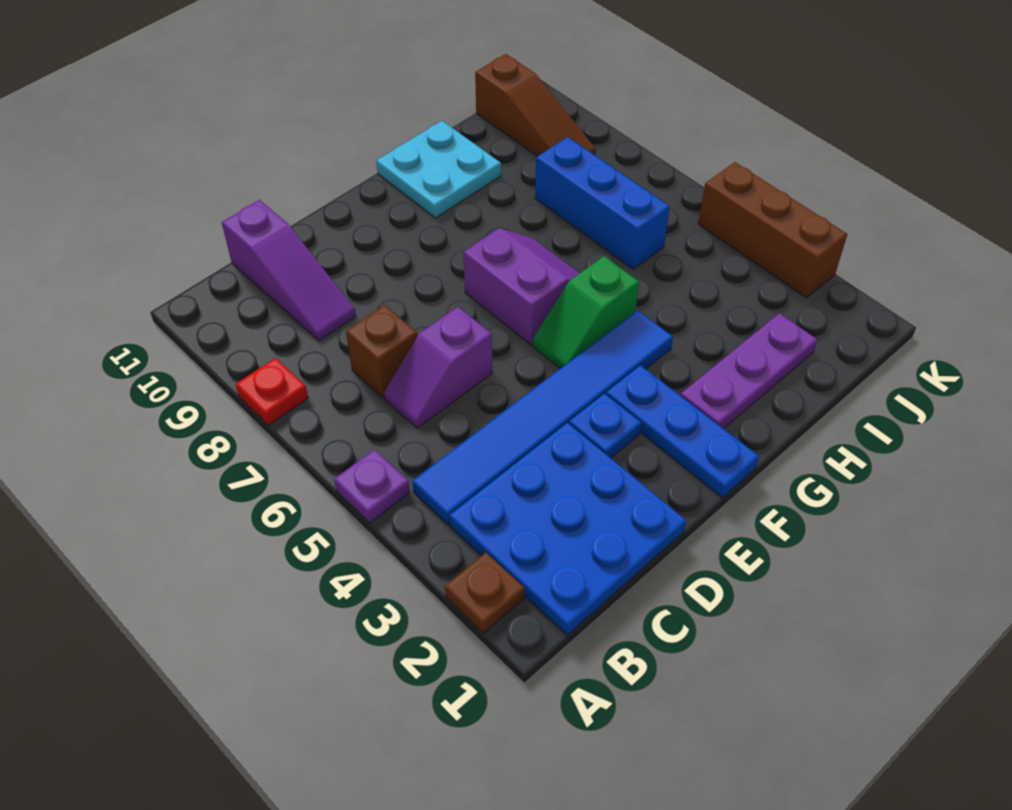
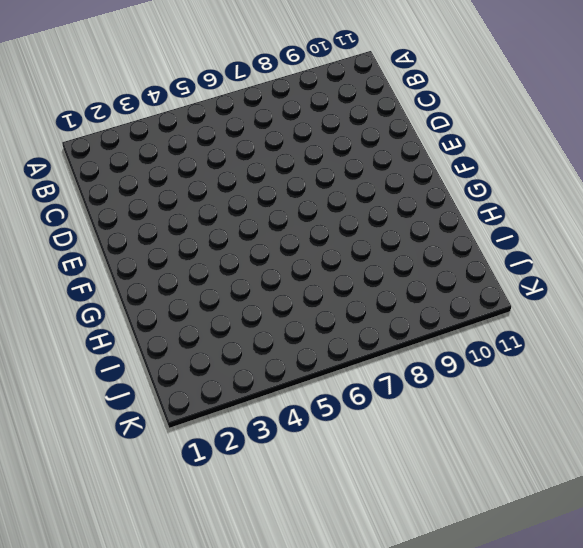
none -> brown plate A2 level 1
none -> purple plate A5 level 1
none -> red plate A8 level 1

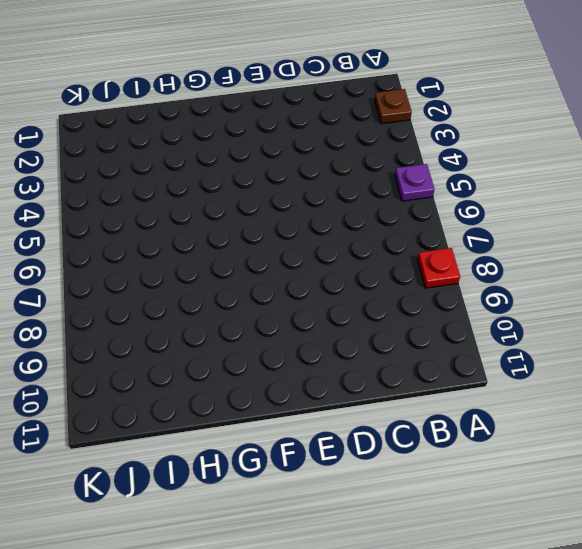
none -> blue plate B1:D3 level 1
none -> blue tile B4:G4 level 1
none -> purple slope C6:D6 level 1 top D

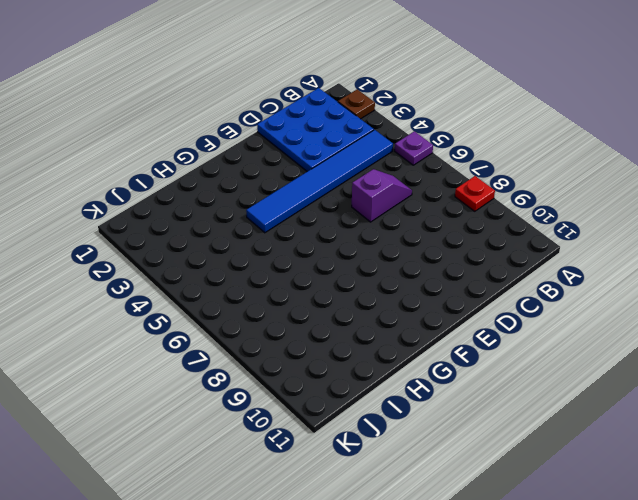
none -> brown brick C7 level 1
none -> purple slope C9:C11 level 1 top 11
none -> blue plate E3 level 1

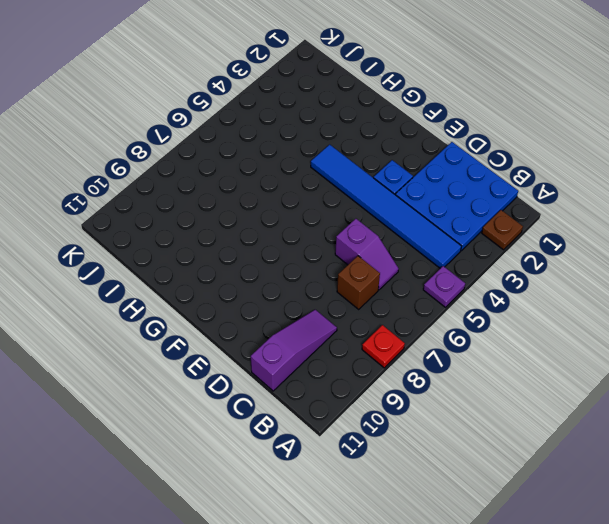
none -> blue plate F1:F3 level 1
none -> green slope F5:G5 level 1 top G
none -> purple slope F6:G7 level 1 top F

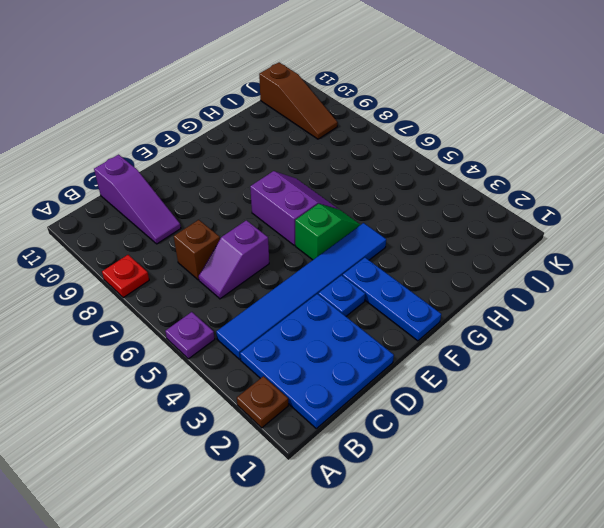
green slope F5:G5 level 1 top F -> green slope F5:G5 level 1 top G
none -> purple plate G2:I2 level 1
none -> cyan plate G10:H11 level 1
none -> blue brick I6:I8 level 1

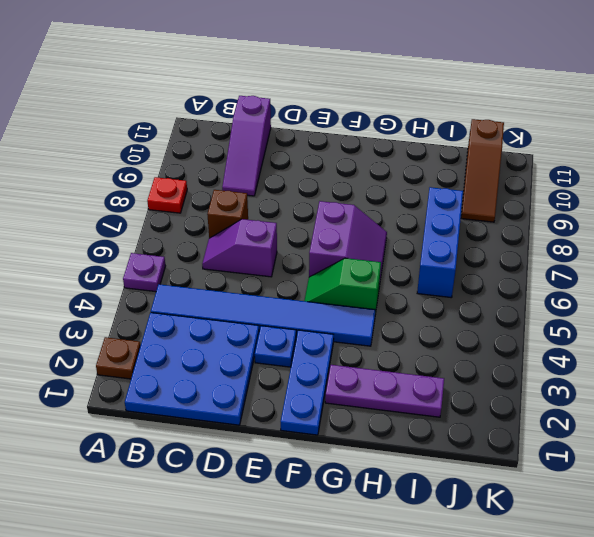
none -> cyan plate G10:H11 level 1
none -> brown brick K3:K5 level 1

